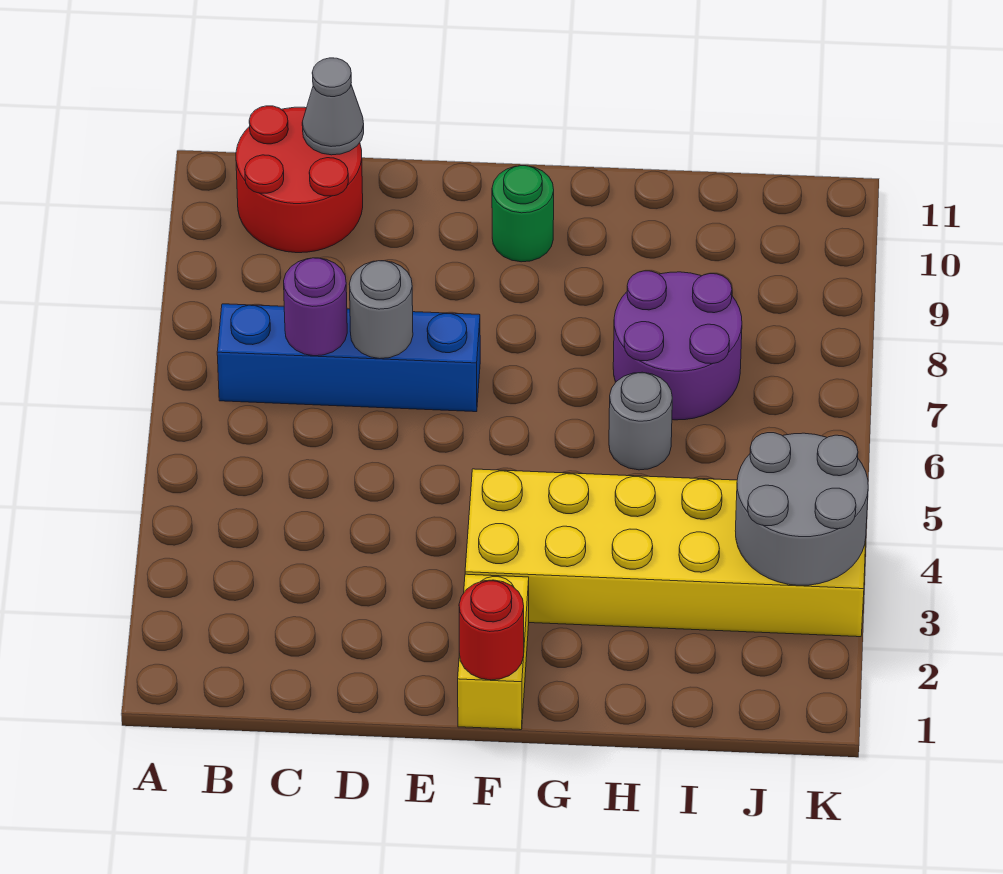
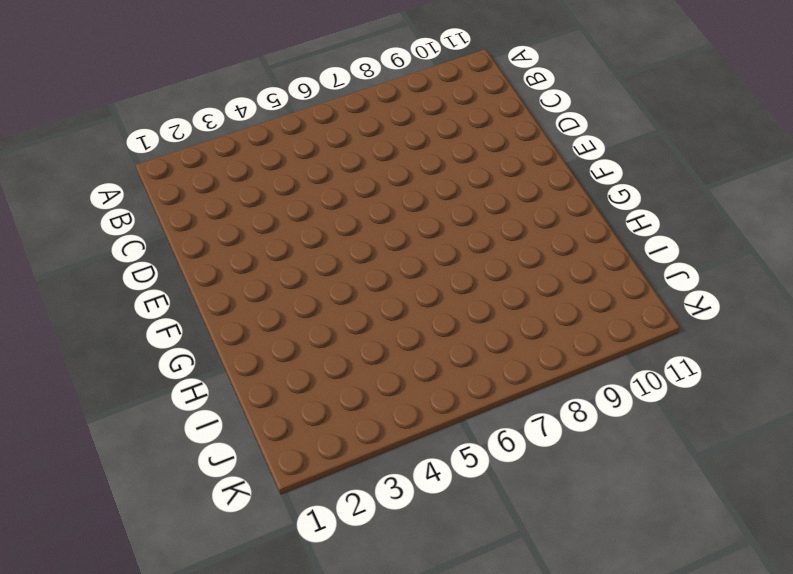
none -> blue brick B7:E7 level 1
none -> red round brick B10:C11 level 1
none -> yellow brick F1:F2 level 1

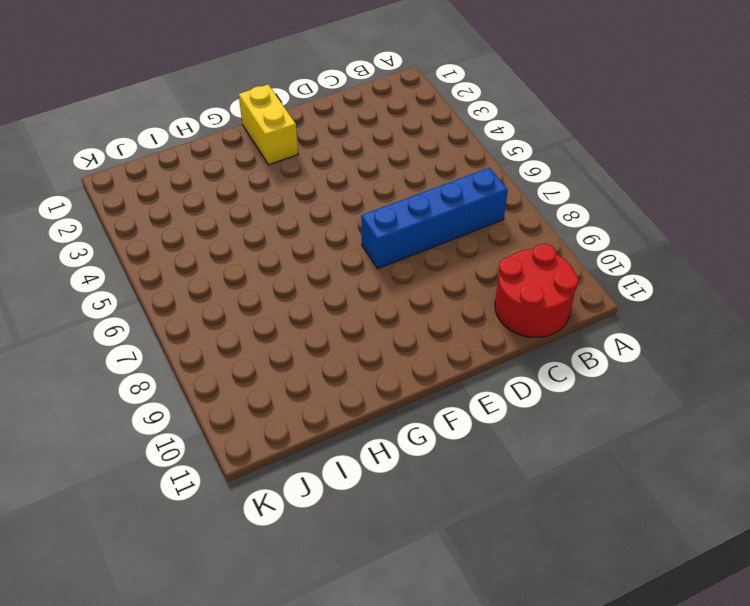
none -> yellow brick F3:K4 level 1
none -> green round brick F10 level 1
none -> grey round brick H6 level 1

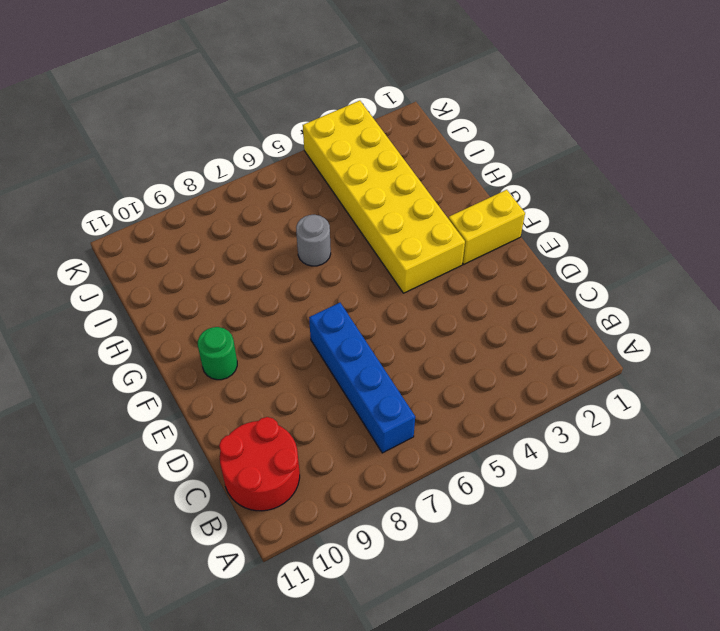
none -> purple round brick H7:I8 level 1
none -> purple round brick C7 level 2
none -> grey cone C11 level 2

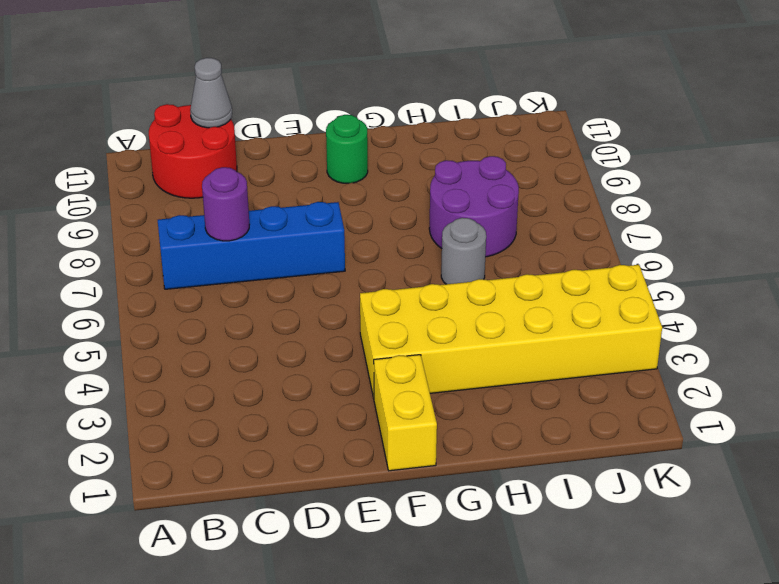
none -> grey round brick D7 level 2
none -> red round brick F1 level 2
none -> grey round brick J3:K4 level 2

